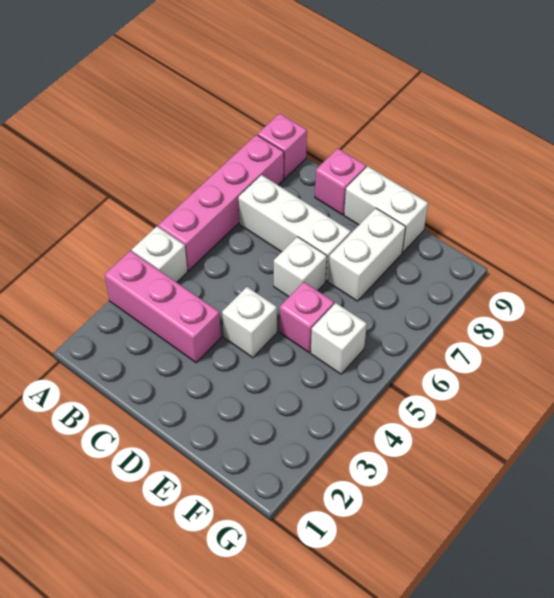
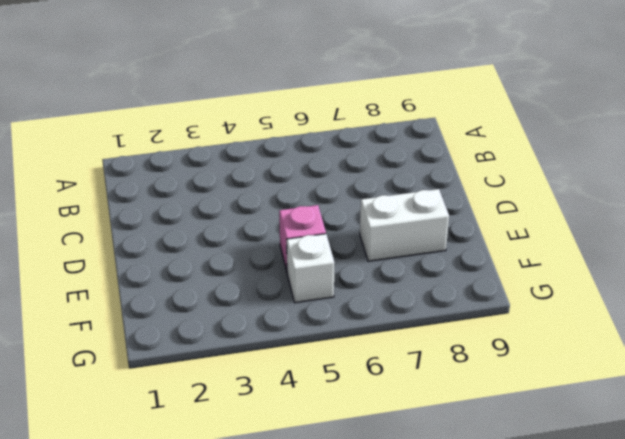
none -> pink brick A3:C3 level 1
none -> white brick A4 level 1
none -> pink brick A5:A8 level 1

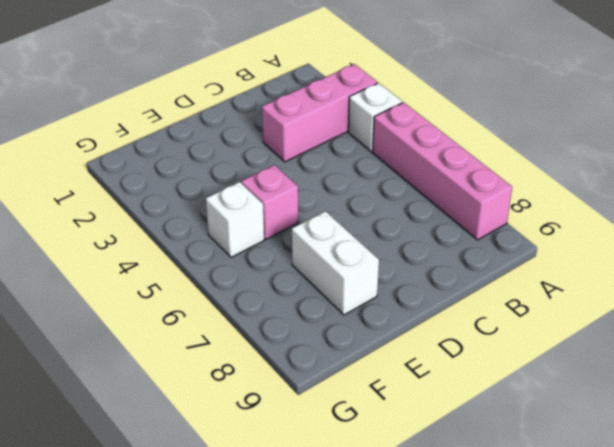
none -> pink brick A9 level 1
none -> white brick B7:D7 level 1
none -> pink brick C9 level 1

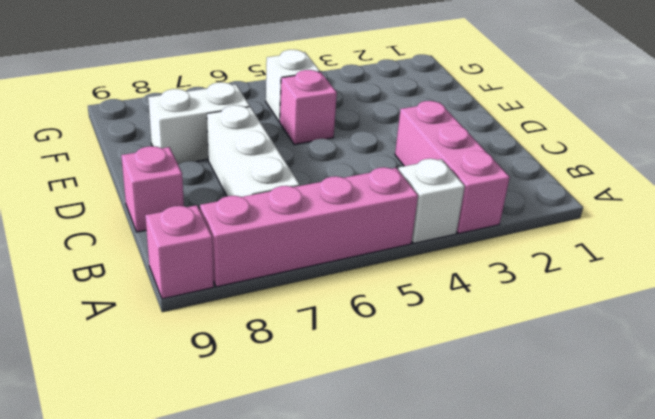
none -> white brick D4 level 1
none -> white brick D6 level 1
none -> white brick D9:E9 level 1

